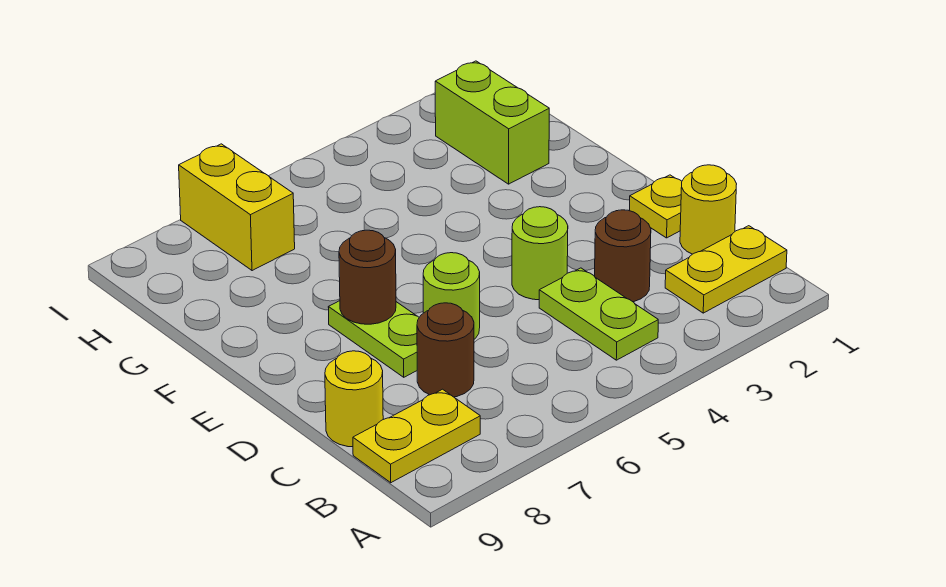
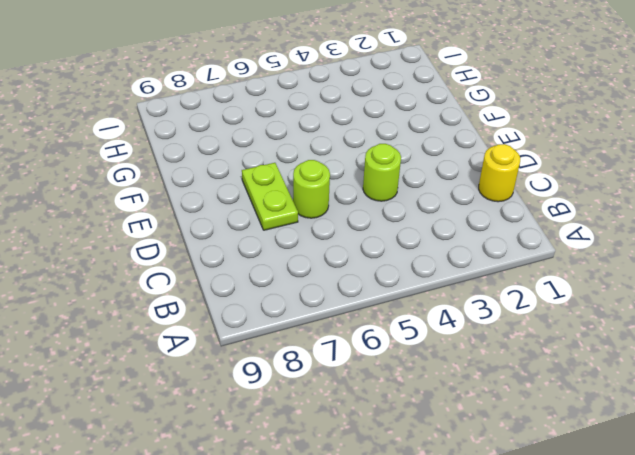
none -> yellow plate B1:B2 level 1
none -> lime plate B4:C4 level 1
none -> yellow plate B8:B9 level 1

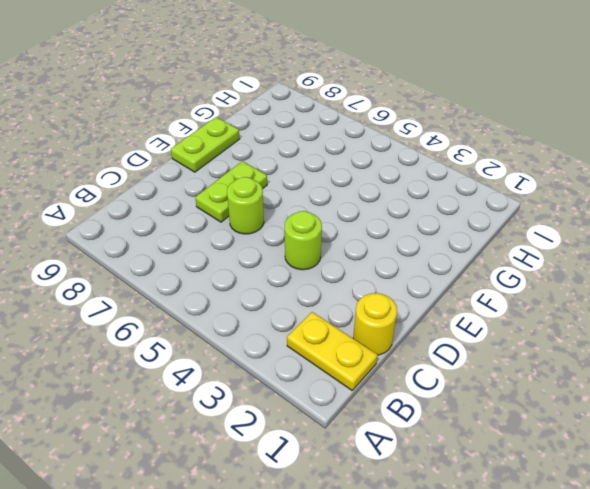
lime plate E9:F9 level 1 -> lime plate B4:C4 level 1
none -> yellow plate B8:B9 level 1
none -> brown round brick C3 level 1
none -> brown round brick C7 level 1

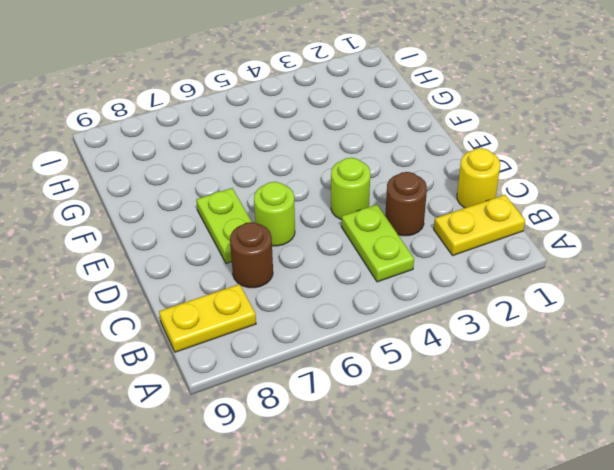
none -> yellow round brick C9 level 1
none -> yellow plate D1 level 1
none -> lime brick G2:H2 level 1

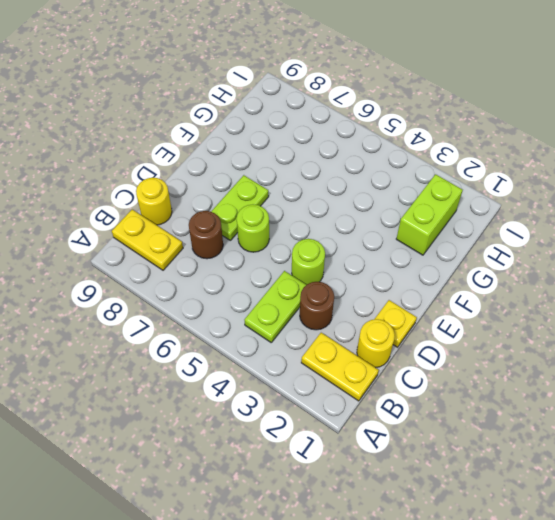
none -> yellow brick H7:I7 level 1
none -> brown round brick E7 level 2

